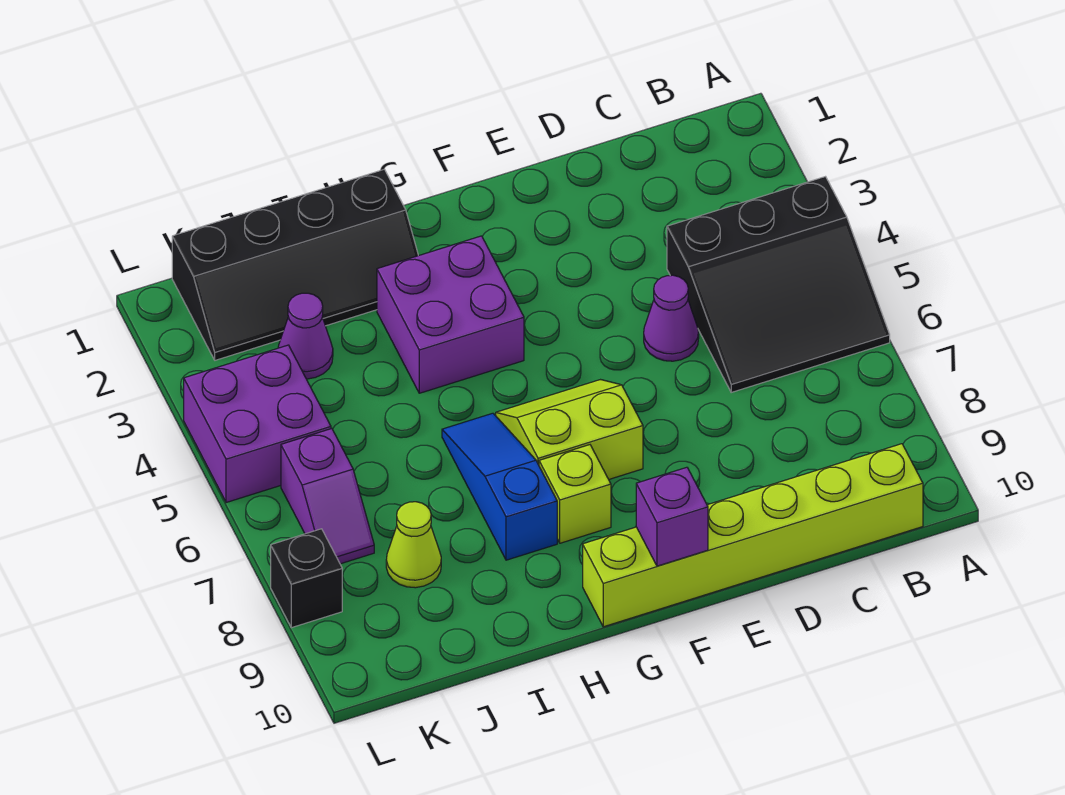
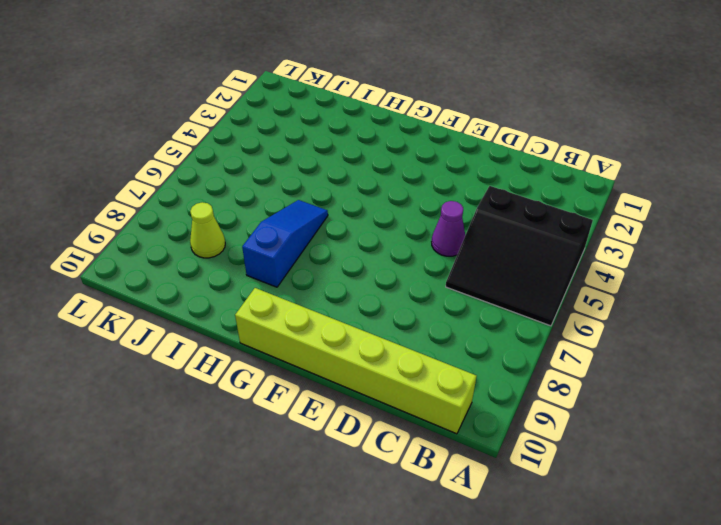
none -> lime slope F6:G7 level 1 top 7
none -> purple brick G3:H4 level 1
none -> lime brick G8 level 1

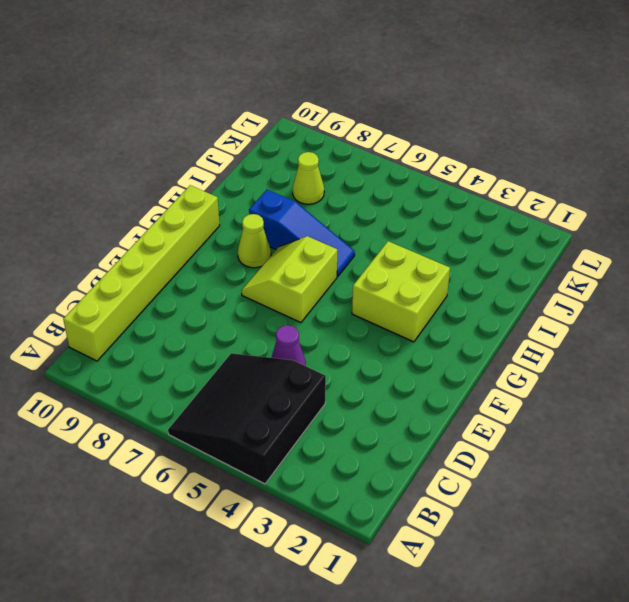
lime slope F6:G7 level 1 top 6 -> lime slope F6:G7 level 1 top 7
lime brick G3:H4 level 1 -> purple brick G3:H4 level 1
lime cone G8 level 1 -> lime brick G8 level 1
none -> black slope H1:K2 level 1 top 1
none -> purple cone J3 level 1
none -> purple brick K4:L5 level 1

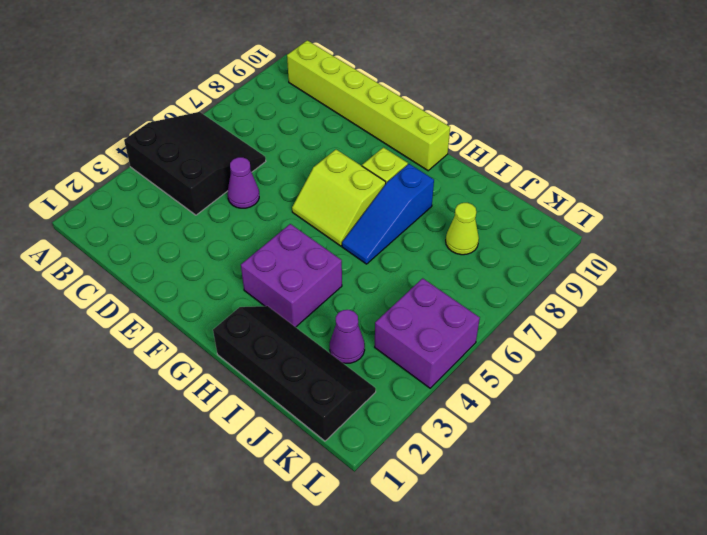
none -> purple slope K6:K7 level 1 top 6
none -> black brick L8 level 1
none -> purple brick F10 level 2

